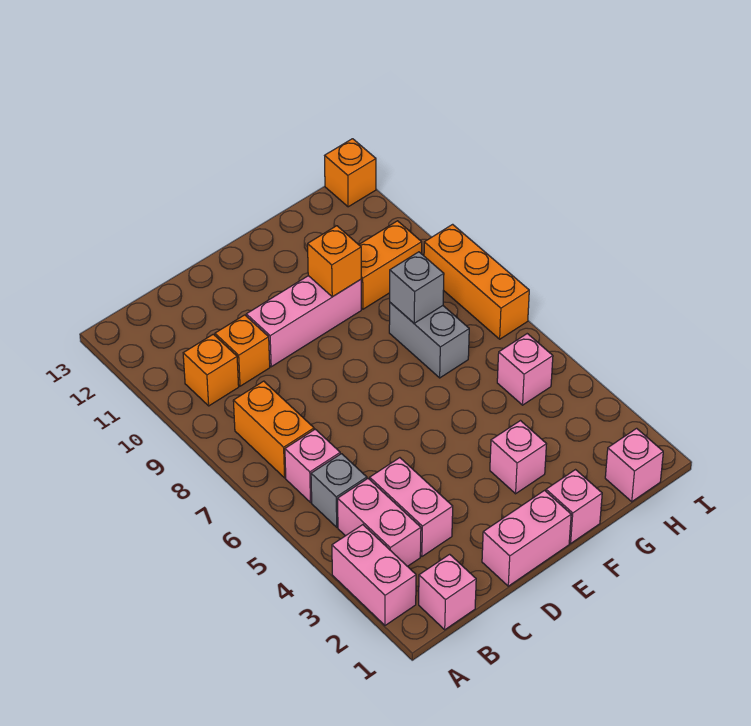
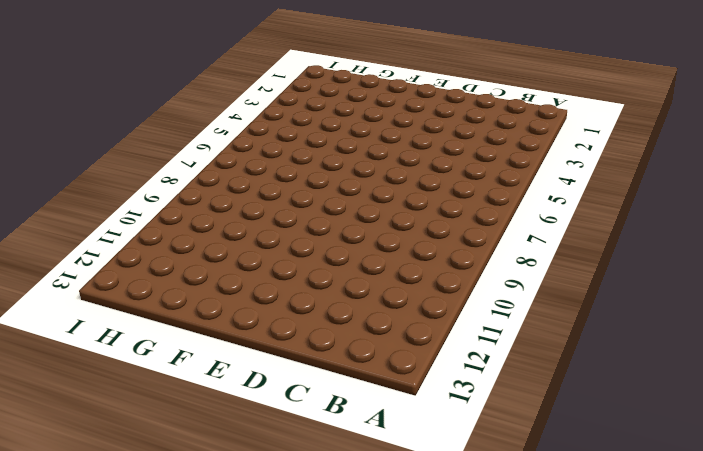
none -> pink brick A2:A3 level 1
none -> pink brick B1 level 1
none -> pink brick B3:B4 level 1

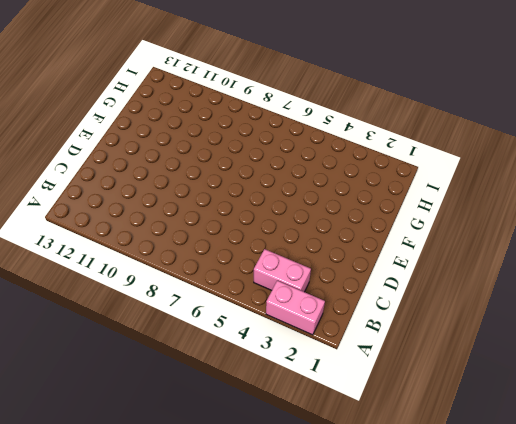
none -> pink brick B1 level 1
none -> grey brick B5 level 1
none -> pink brick B6 level 1

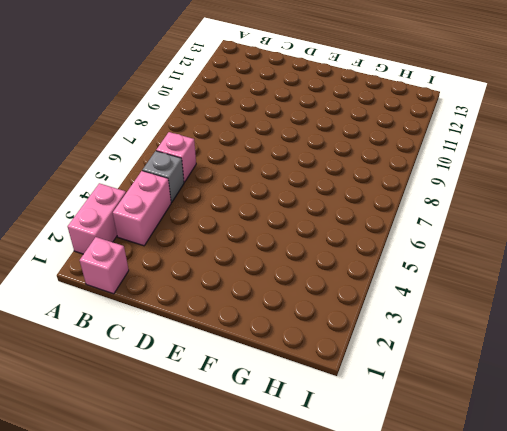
none -> orange brick B7:B8 level 1
none -> orange brick B10 level 1
none -> pink brick C3:C4 level 1

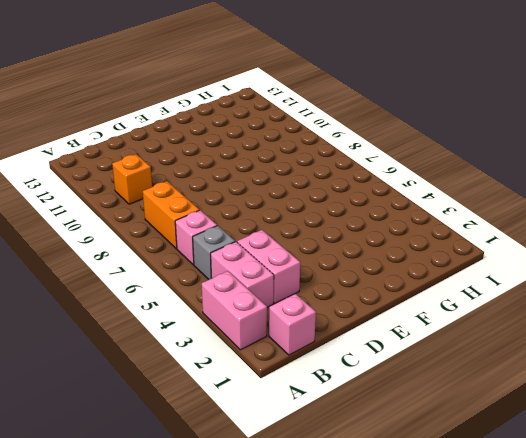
none -> orange brick C10 level 1
none -> pink brick D1:E1 level 1
none -> pink brick D10:F10 level 1

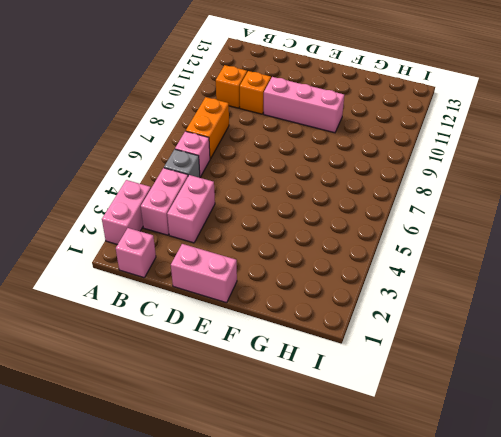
none -> pink brick F1 level 1
none -> pink brick F3 level 1
none -> grey brick G7:G8 level 1

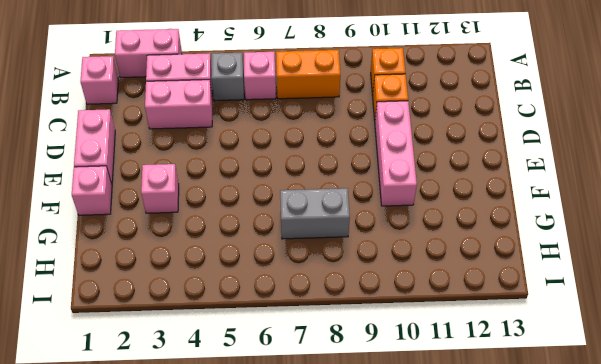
none -> orange brick G10:H10 level 1
none -> pink brick H1 level 1
none -> pink brick H5 level 1

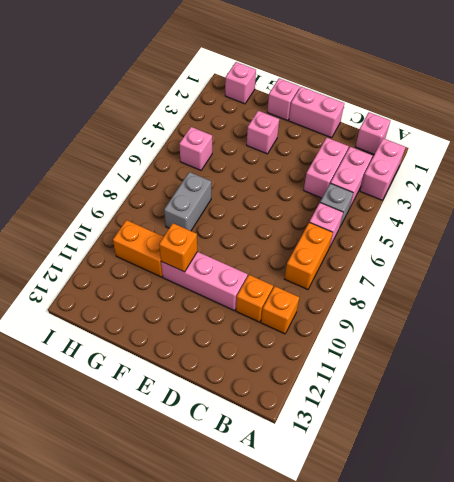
none -> orange brick I7:I9 level 1
none -> orange brick I13 level 1
none -> grey brick G8 level 2

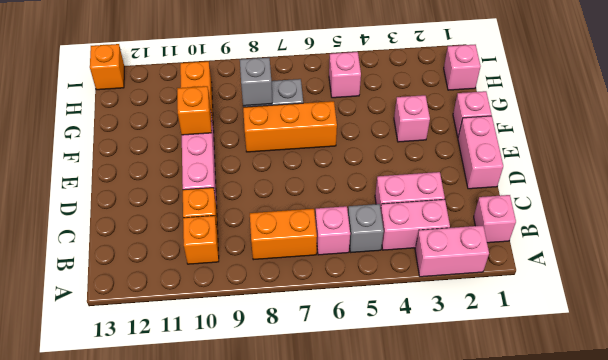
orange brick F6:F8 level 1 -> orange brick I7:I9 level 1

